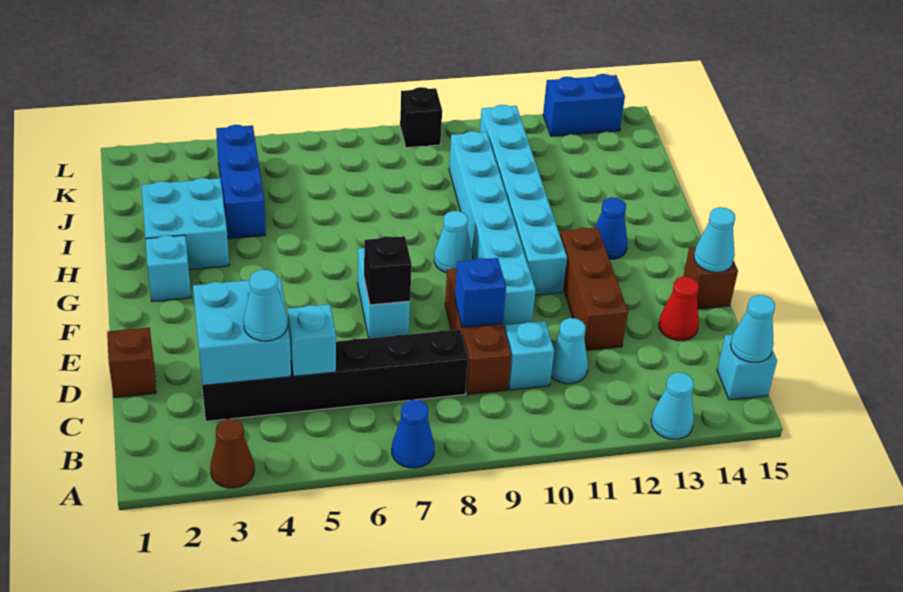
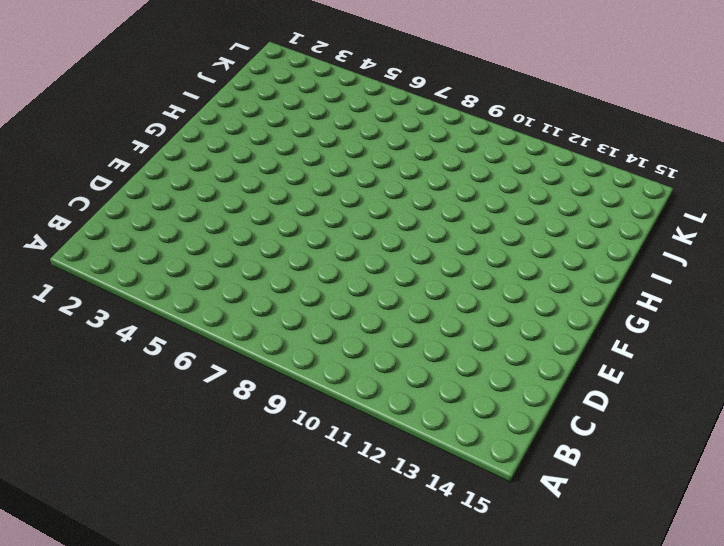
none -> brown cone A3 level 1
none -> blue cone A7 level 1
none -> cyan cone A13 level 1

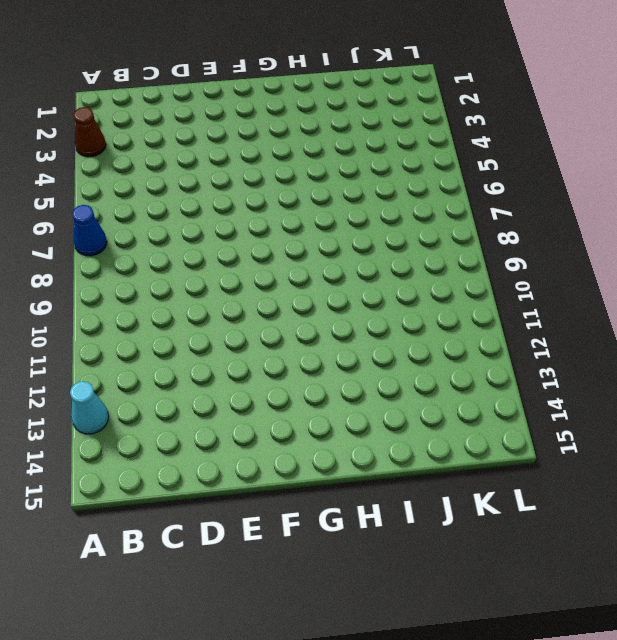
none -> cyan brick B15 level 1
none -> black brick C3:C8 level 1
none -> brown brick C9:E9 level 1

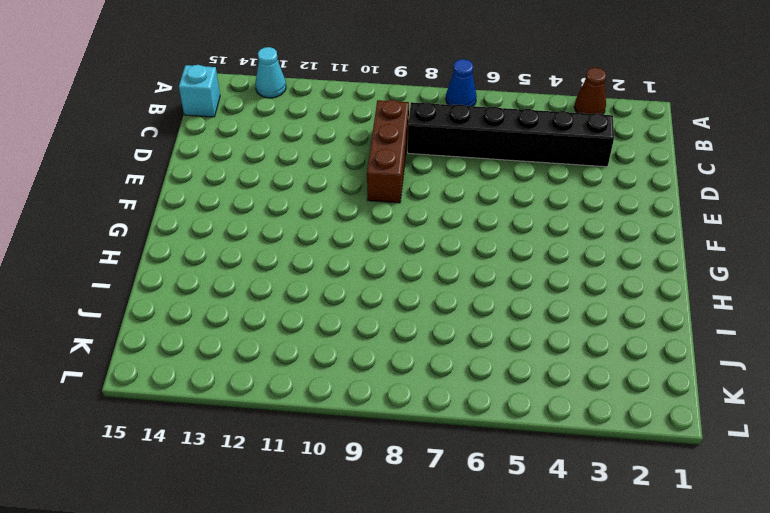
none -> cyan brick C10 level 1
none -> cyan cone C11 level 1
none -> brown brick D1 level 1

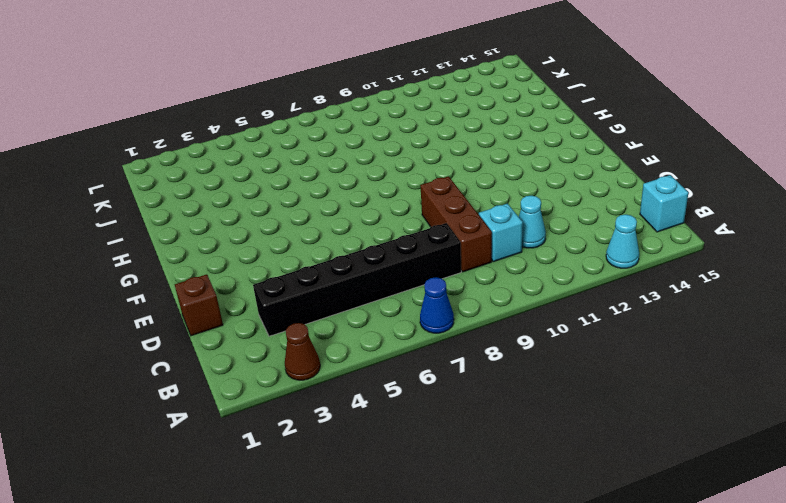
none -> brown brick D12:F12 level 1
none -> red cone D14 level 1
none -> cyan brick E7:F7 level 1

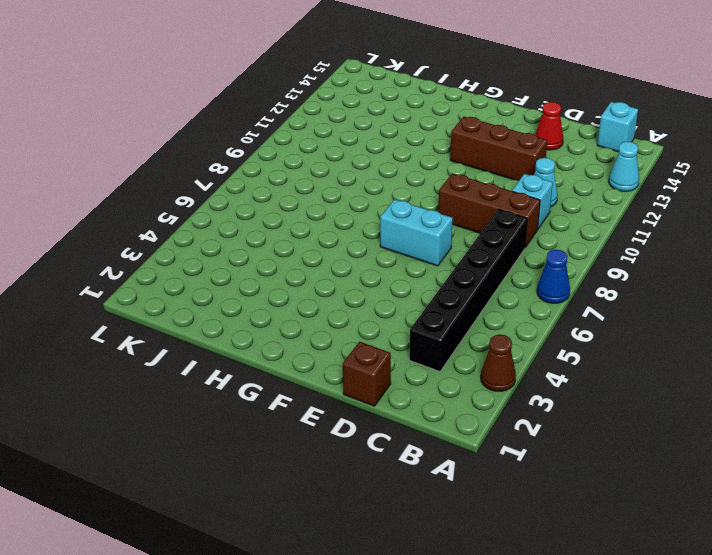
none -> cyan brick E10:J10 level 1
none -> brown brick E15 level 1
none -> cyan brick F11:K11 level 1

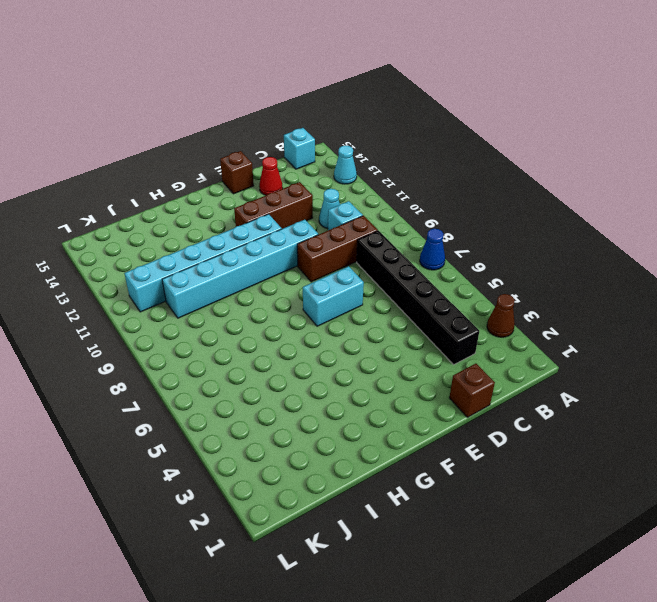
none -> cyan brick G2 level 1
none -> cyan cone G9 level 1
none -> blue cone G13 level 1

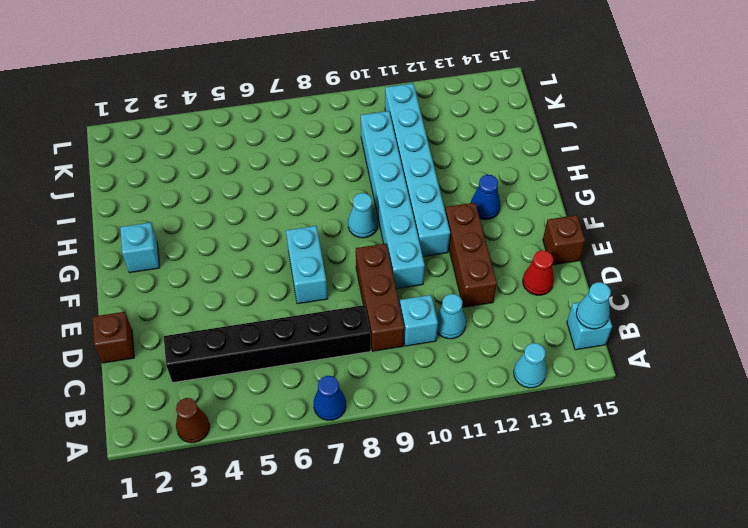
none -> cyan brick H2:I3 level 1
none -> blue brick I4:K4 level 1
none -> black brick L9 level 1

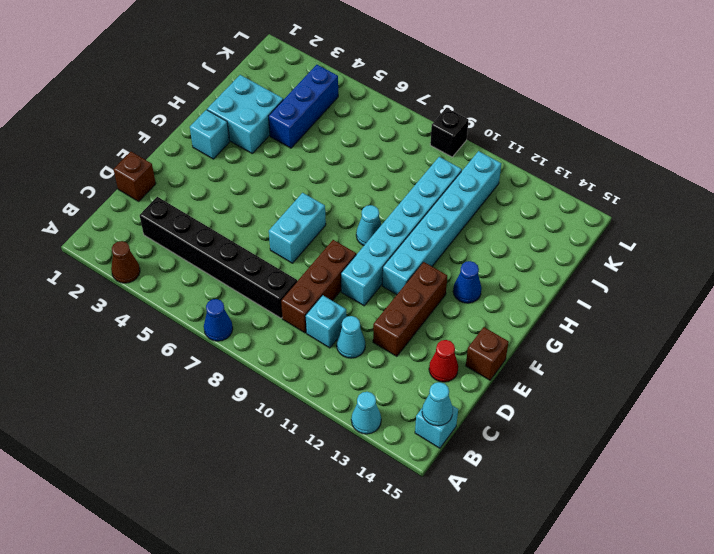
none -> blue brick L13:L14 level 1
none -> cyan brick C3:D4 level 2
none -> cyan brick C5 level 2

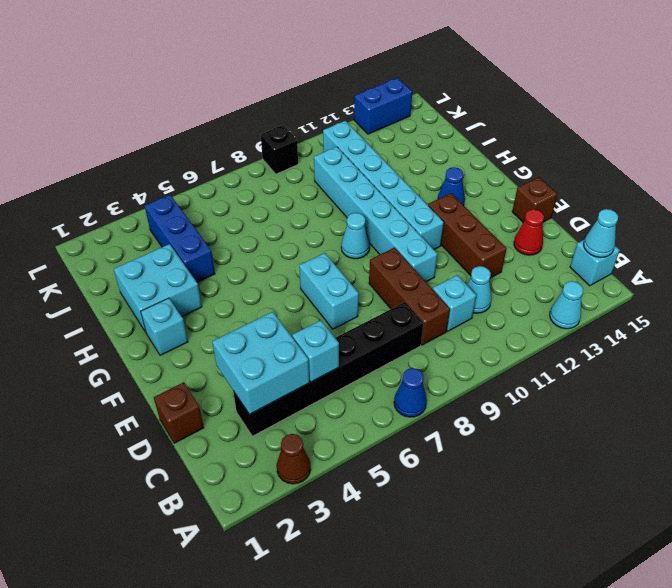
none -> blue brick D9 level 2
none -> black brick E7 level 2
none -> cyan cone E15 level 2

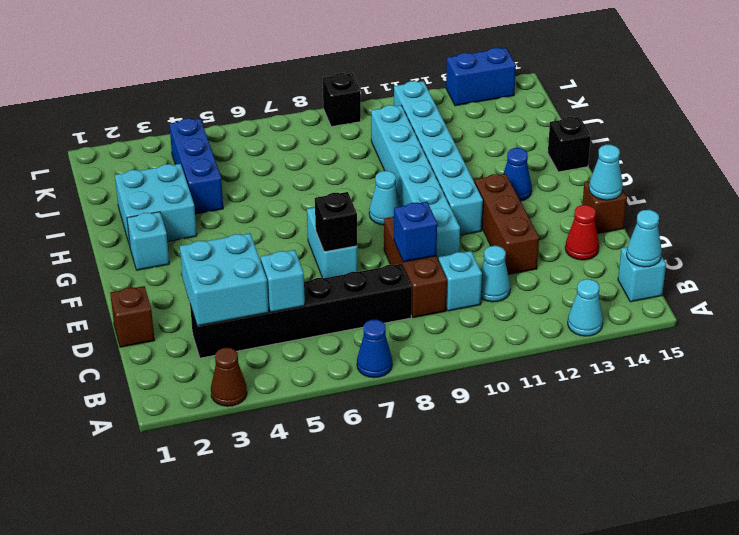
black brick H15 level 1 -> none
none -> cyan cone C4 level 3

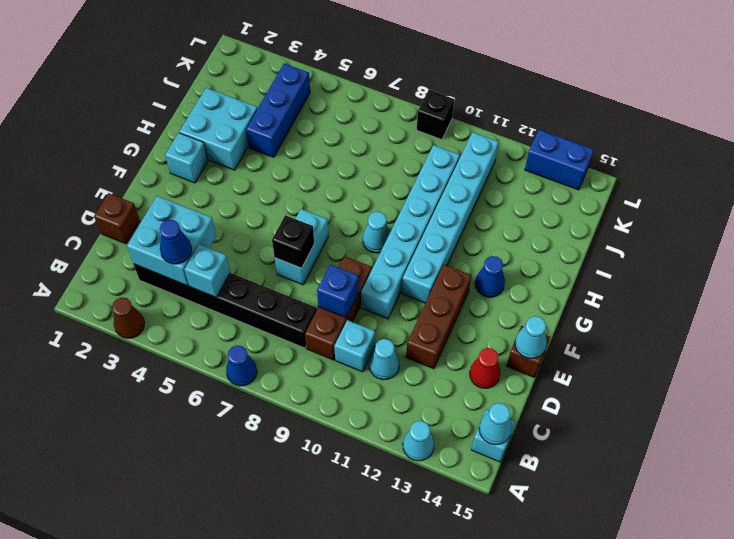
blue cone C4 level 3 -> cyan cone C4 level 3

